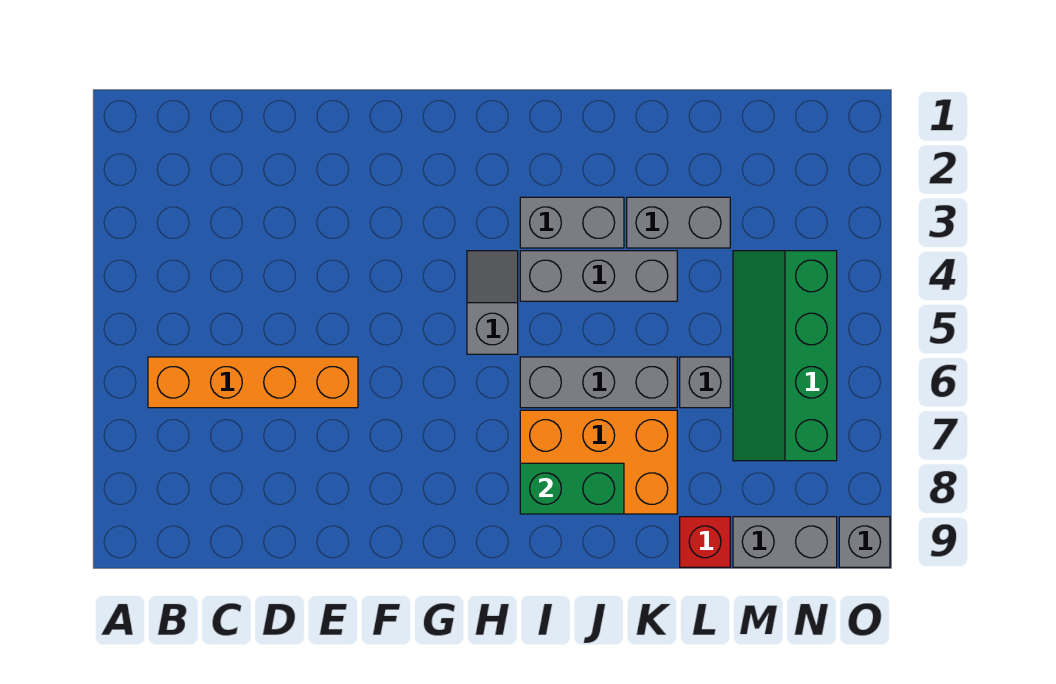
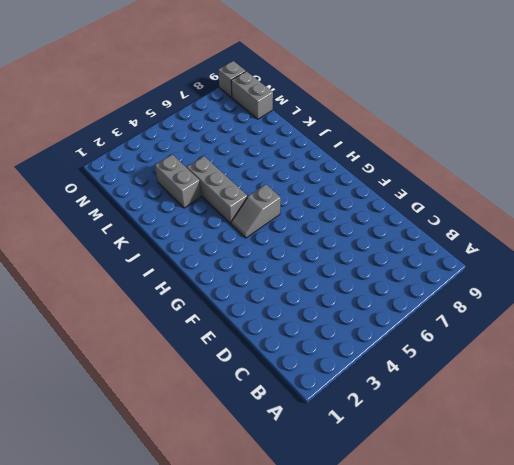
none -> orange brick B6:E6 level 1
none -> grey brick I3:J3 level 1
none -> grey brick I6:K6 level 1

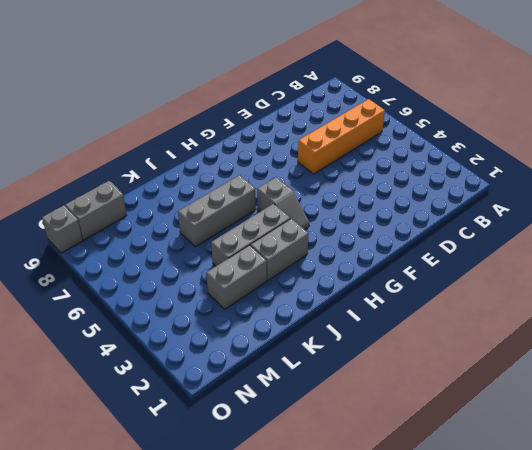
none -> orange brick I7:K8 level 1
none -> grey brick L6 level 1
none -> red brick L9 level 1

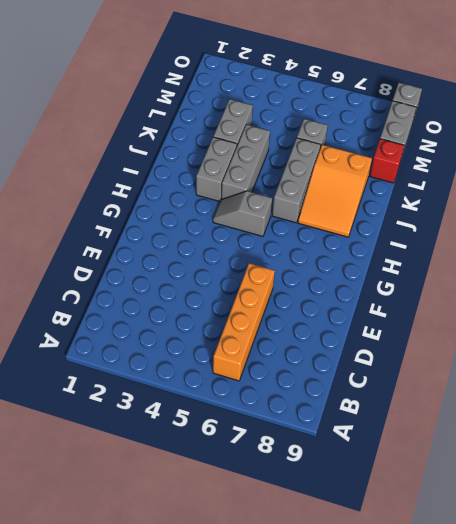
orange slope I7:K8 level 1 top K -> orange brick I7:K8 level 1
none -> green slope M4:N7 level 1 top N
none -> green brick I8:J8 level 2

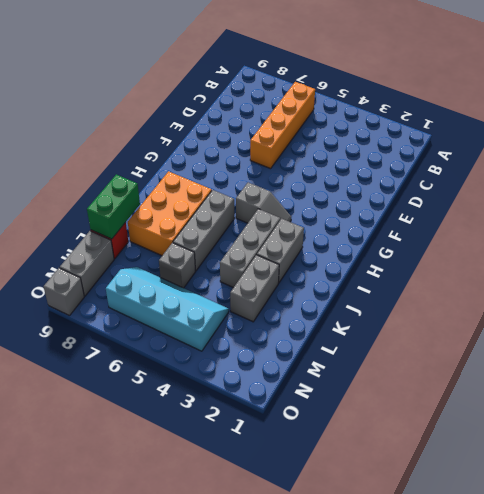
green brick K9:L9 level 2 -> green brick I8:J8 level 2
cyan slope M4:N7 level 1 top N -> green slope M4:N7 level 1 top N

